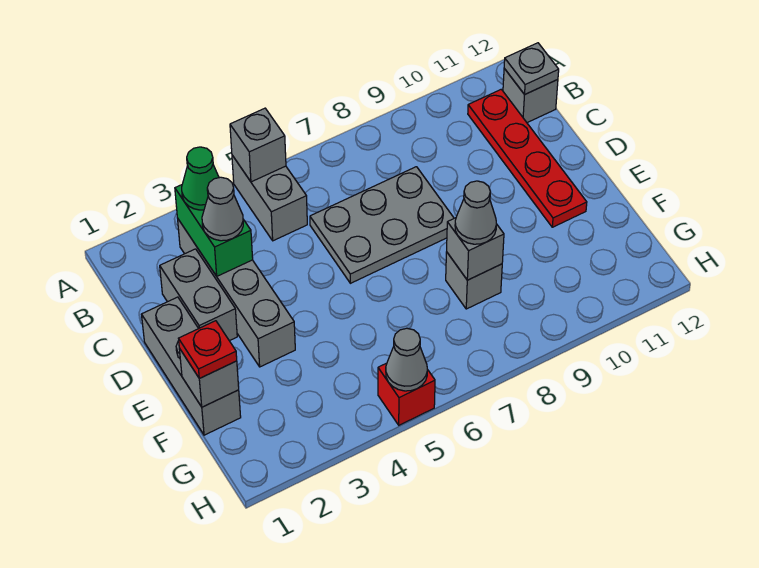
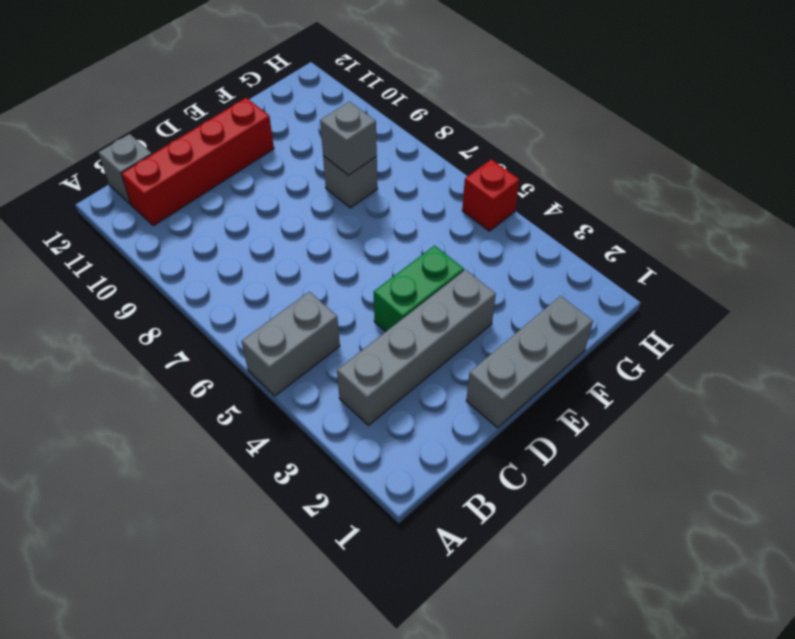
red brick B11:E11 level 1 -> red plate B11:E11 level 1
green brick D4:E4 level 1 -> green brick B3:C3 level 2
none -> grey brick C2:D2 level 1
none -> grey plate C6:D8 level 1
none -> grey brick A5 level 2

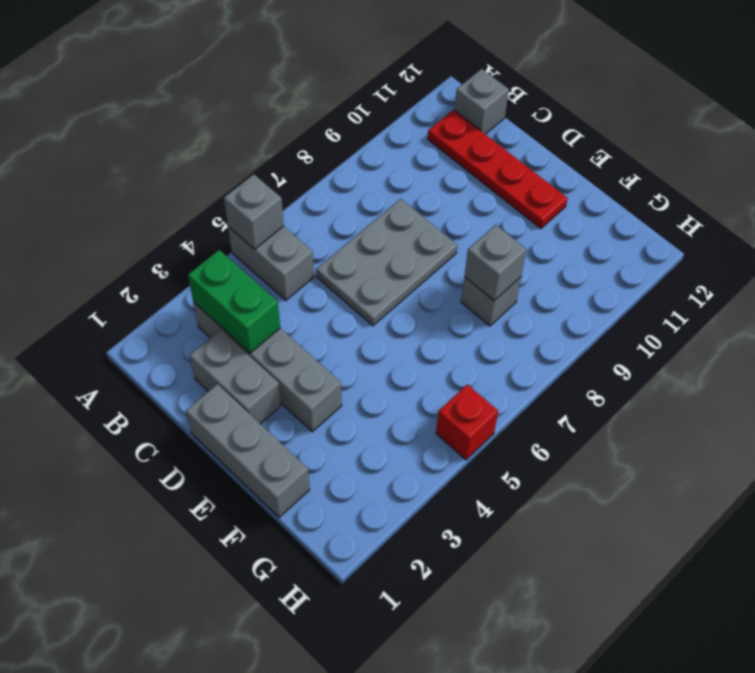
none -> grey plate B12 level 2
none -> grey brick F1 level 2
none -> grey cone H5 level 2

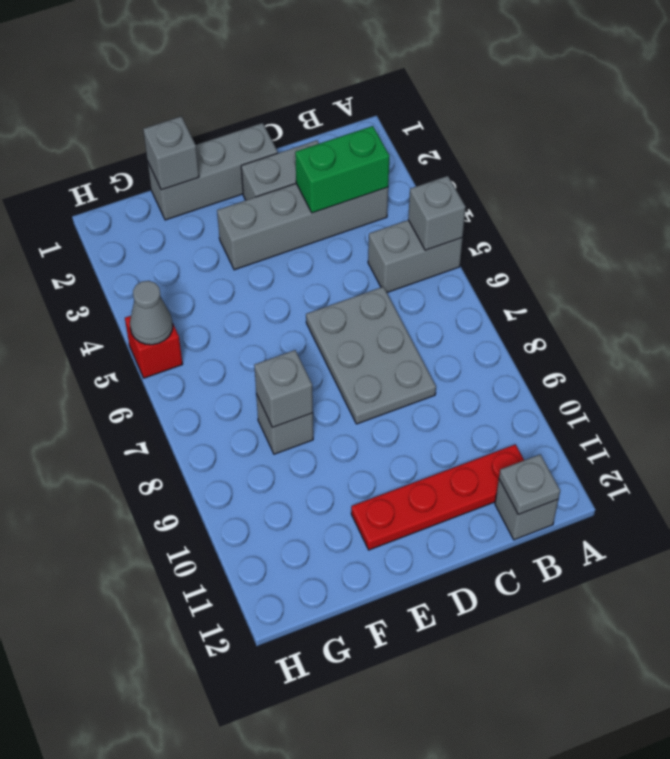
none -> green cone B3 level 3
none -> grey cone C3 level 3
none -> red plate F1 level 3

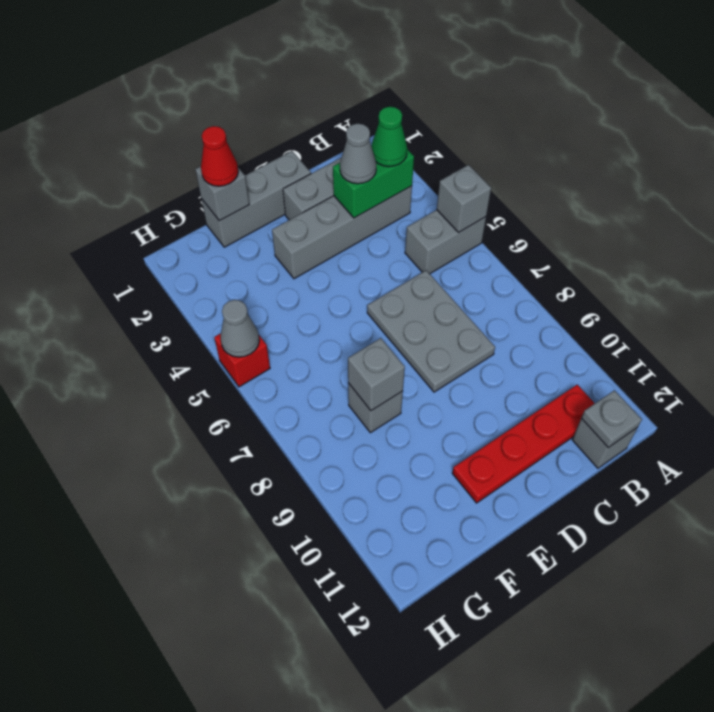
red cone F1 level 3 -> red plate F1 level 3
none -> grey cone F8 level 3

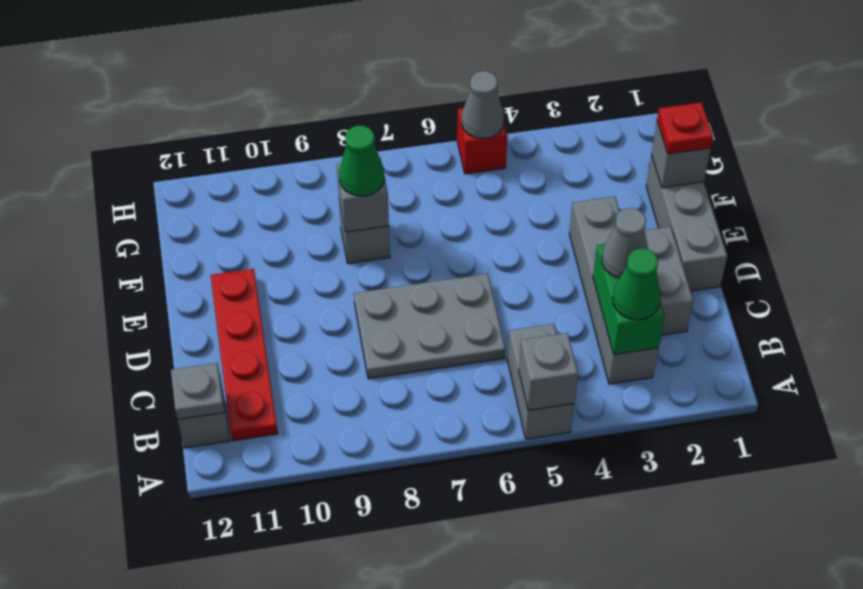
green cone F8 level 3 -> grey cone F8 level 3

